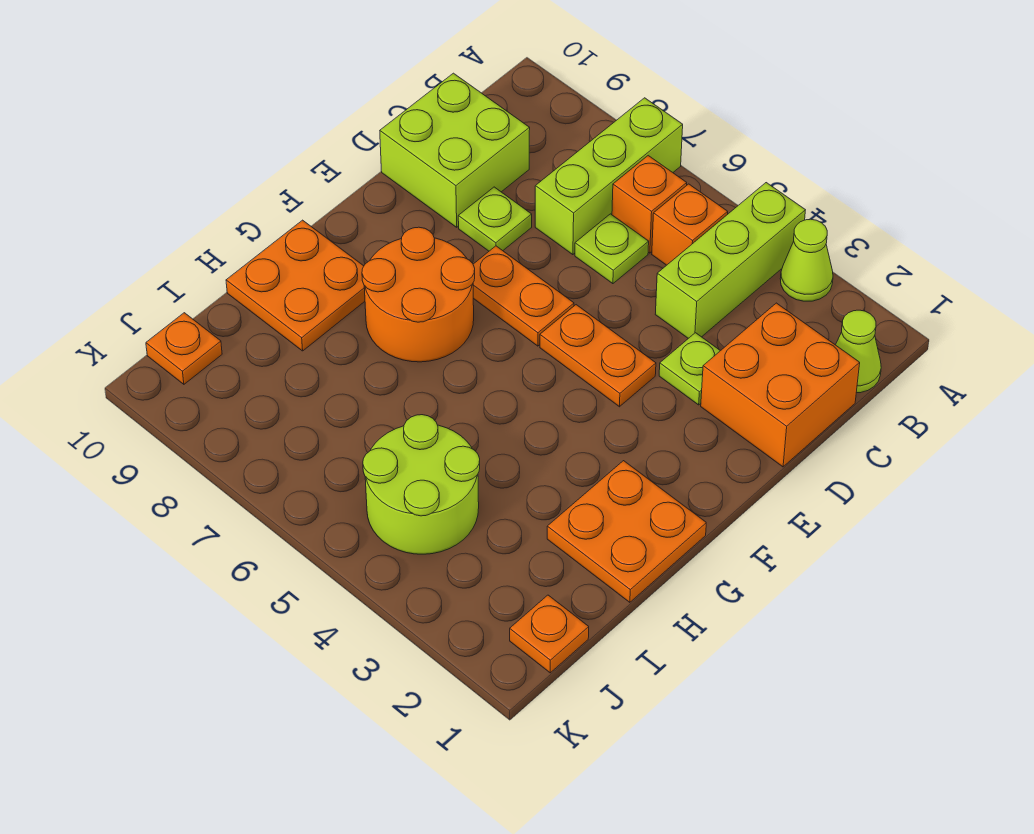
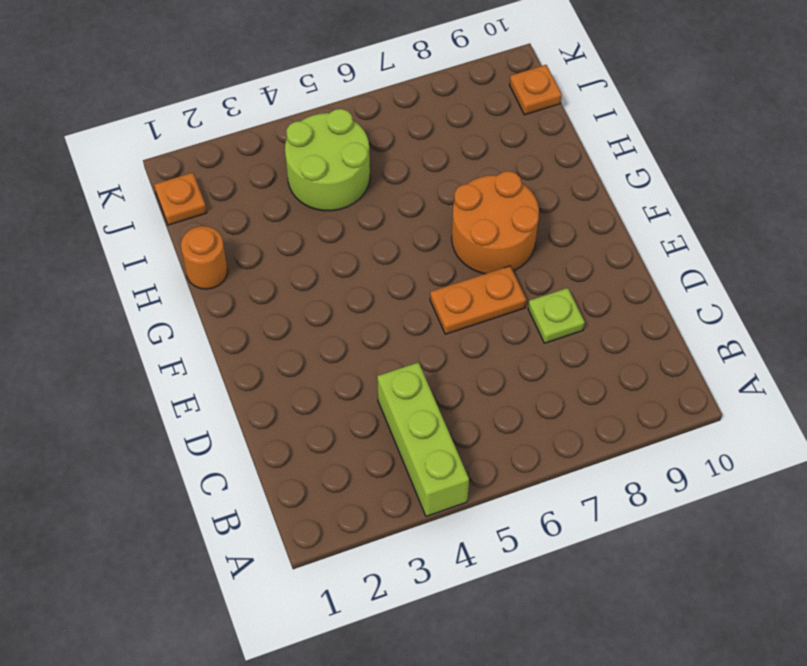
orange round brick H1 level 1 -> orange plate G1:H2 level 1
none -> lime cone A3 level 1
none -> lime brick A7:C7 level 1
none -> lime cone B1 level 1

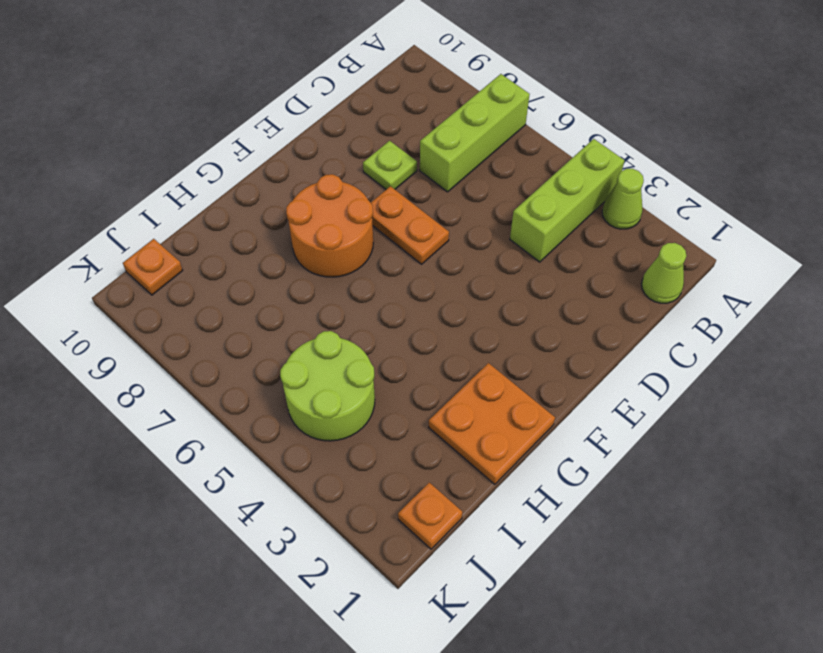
none -> orange brick B5 level 1
none -> orange brick B6 level 1
none -> orange brick C1:D2 level 1

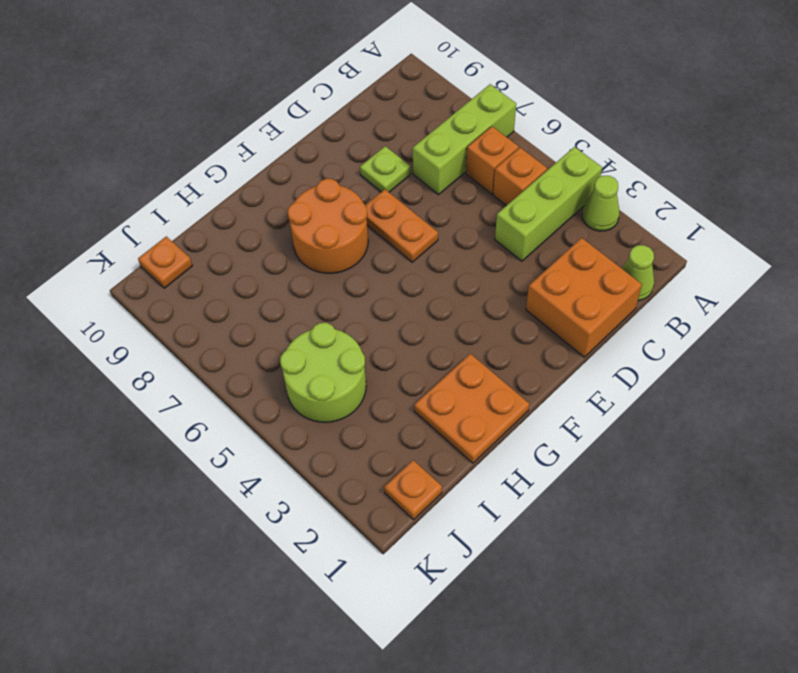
none -> lime plate C6 level 1
none -> lime brick C9:D10 level 1
none -> lime plate D3 level 1

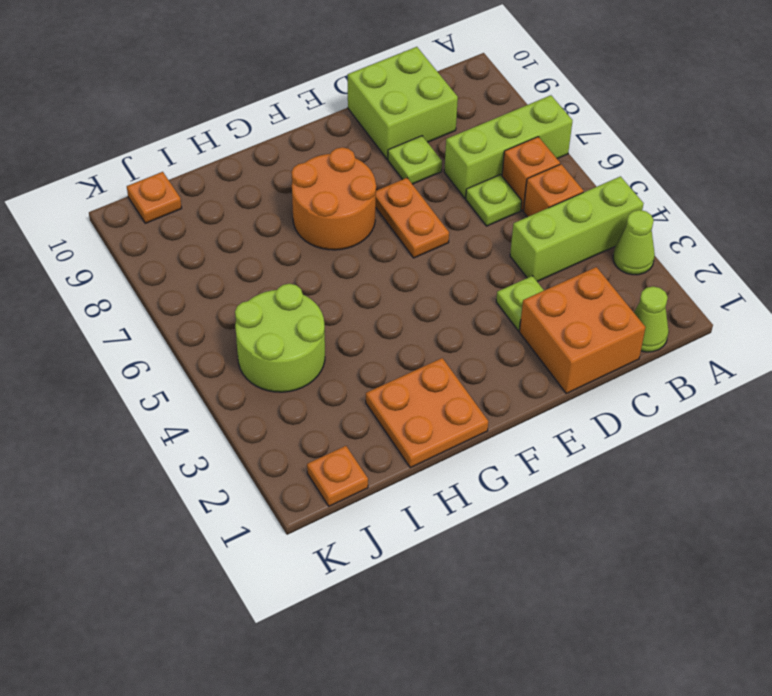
none -> orange plate E4:E5 level 1
none -> orange plate G9:H10 level 1

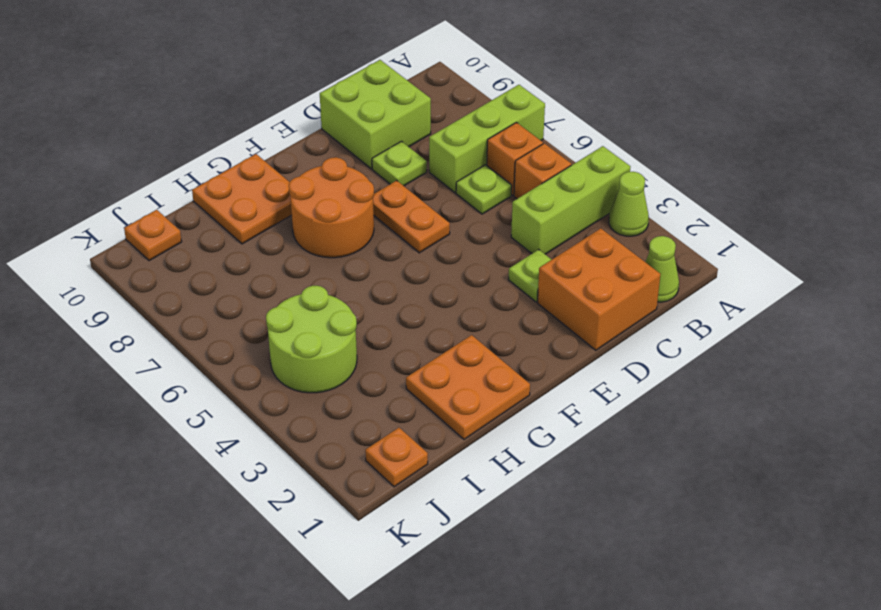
none -> orange plate E4:E5 level 1

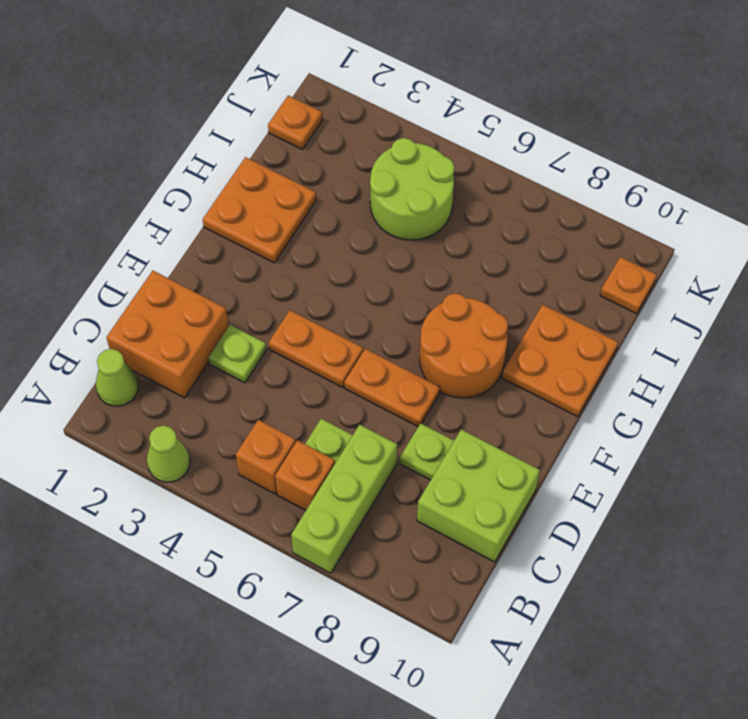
none -> lime brick A4:C4 level 1

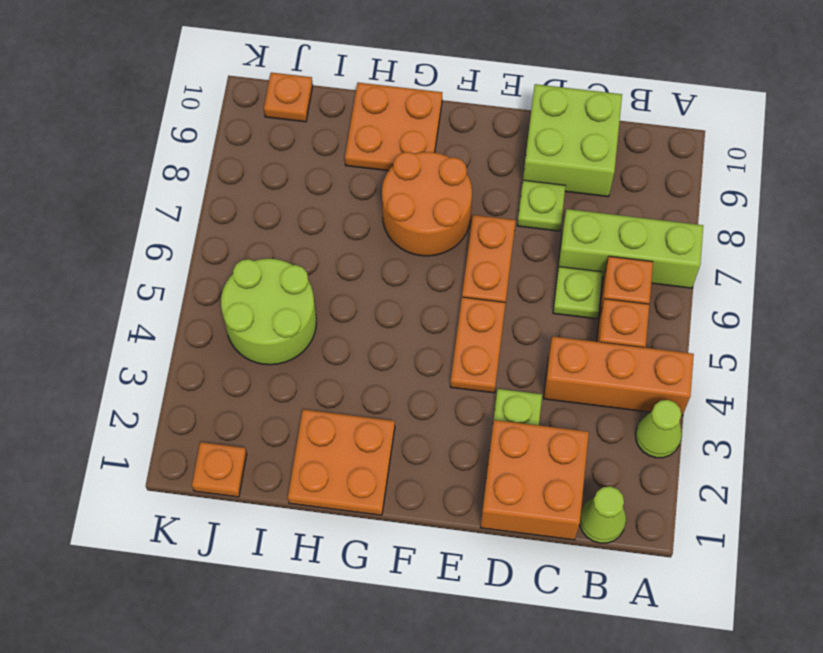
orange brick A4:C4 level 1 -> lime brick A4:C4 level 1

